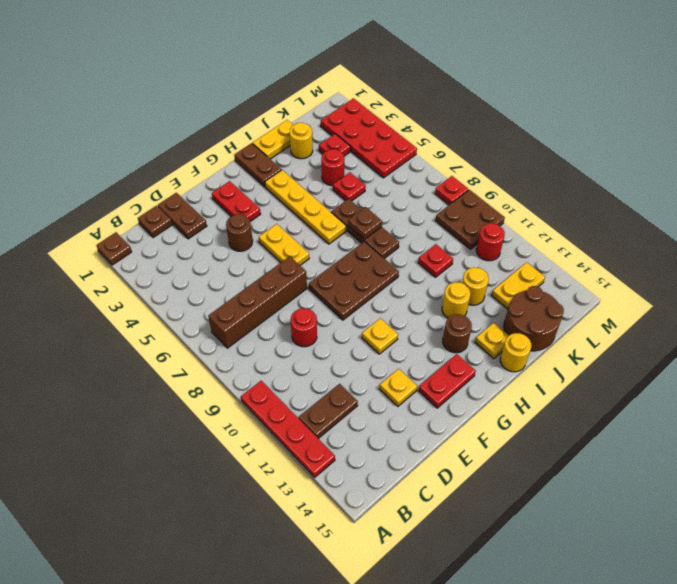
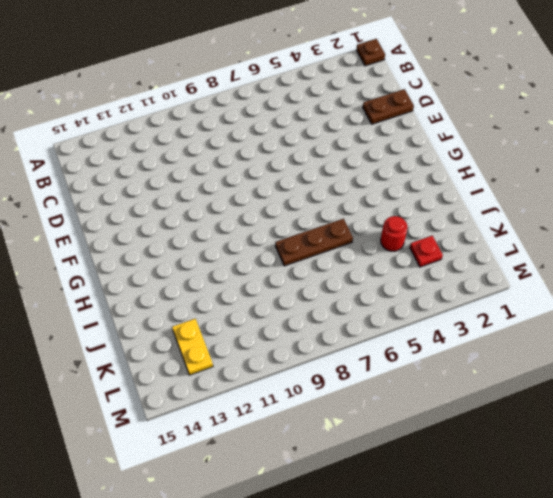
none -> red plate A10:A13 level 1
none -> brown brick B7:E7 level 1
none -> brown plate B12:C12 level 1
none -> brown plate C1 level 1

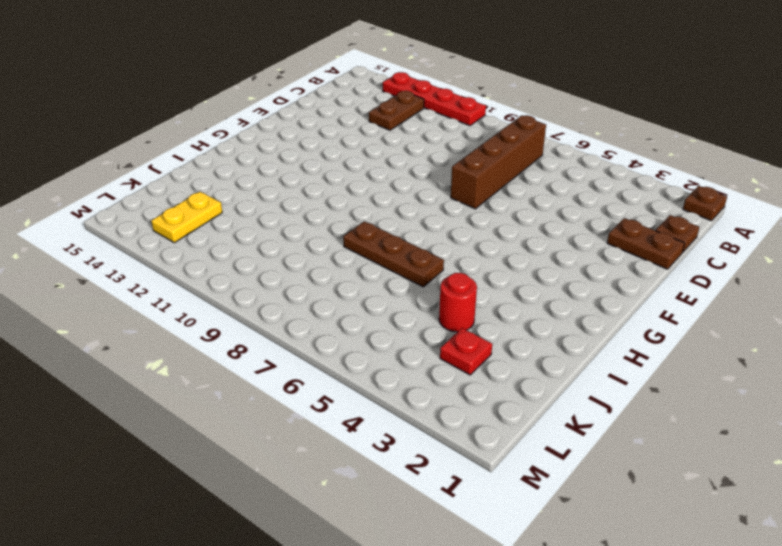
none -> red round brick D9 level 1
none -> brown round brick E4 level 1
none -> yellow plate E13 level 1
none -> red plate F2:F3 level 1

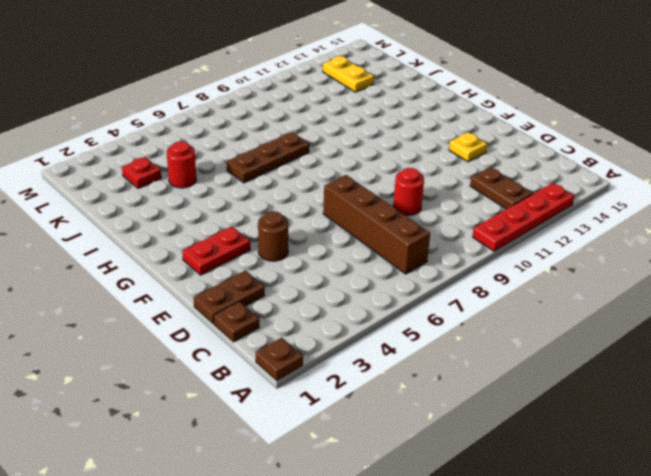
none -> yellow plate F5:F6 level 1
none -> brown plate F8:H9 level 1
none -> yellow plate F11 level 1
none -> red plate F14:G14 level 1

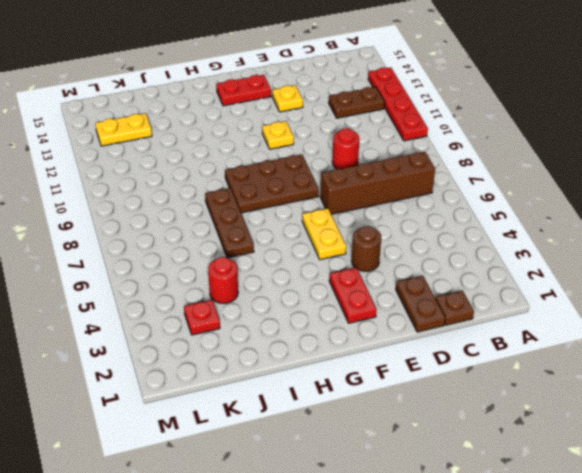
none -> brown plate A1 level 1
none -> brown plate H1:H2 level 1
none -> yellow plate H3:H6 level 1
none -> brown round brick H13 level 1

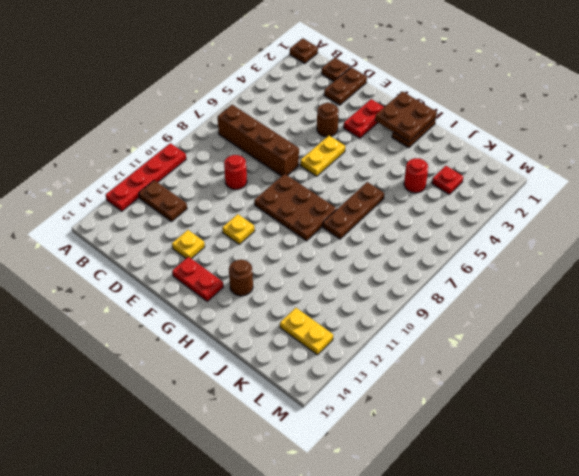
brown plate G1:H2 level 2 -> brown plate L9:M10 level 1
none -> yellow plate H3:H6 level 1
none -> yellow plate I1:J1 level 1
none -> yellow round brick I12 level 1
none -> yellow plate I14 level 1

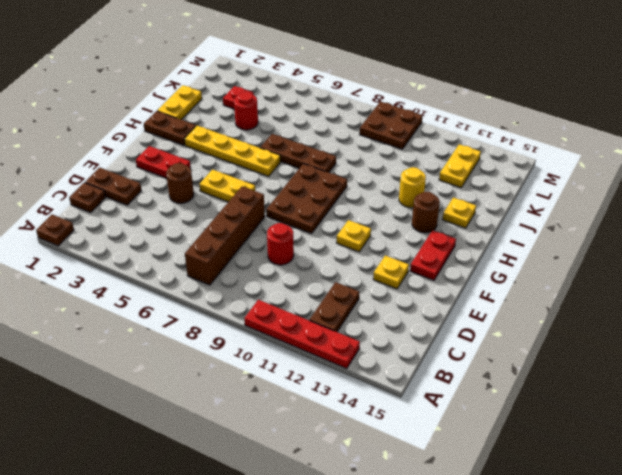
none -> yellow round brick I15 level 1
none -> yellow round brick J2 level 1
none -> red plate J5 level 1
none -> red plate J10 level 1

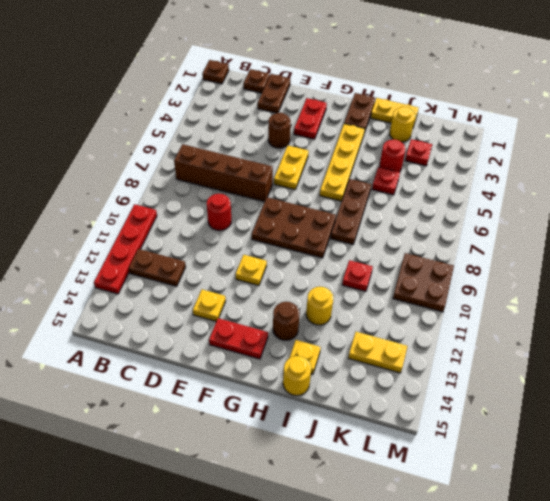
none -> yellow round brick J12 level 1
none -> brown round brick J14:K15 level 1
none -> red plate L2:M5 level 1
none -> red round brick L11 level 1

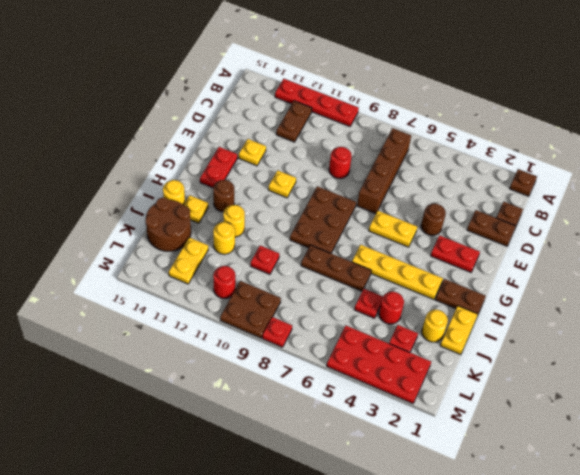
none -> brown plate I7 level 2

